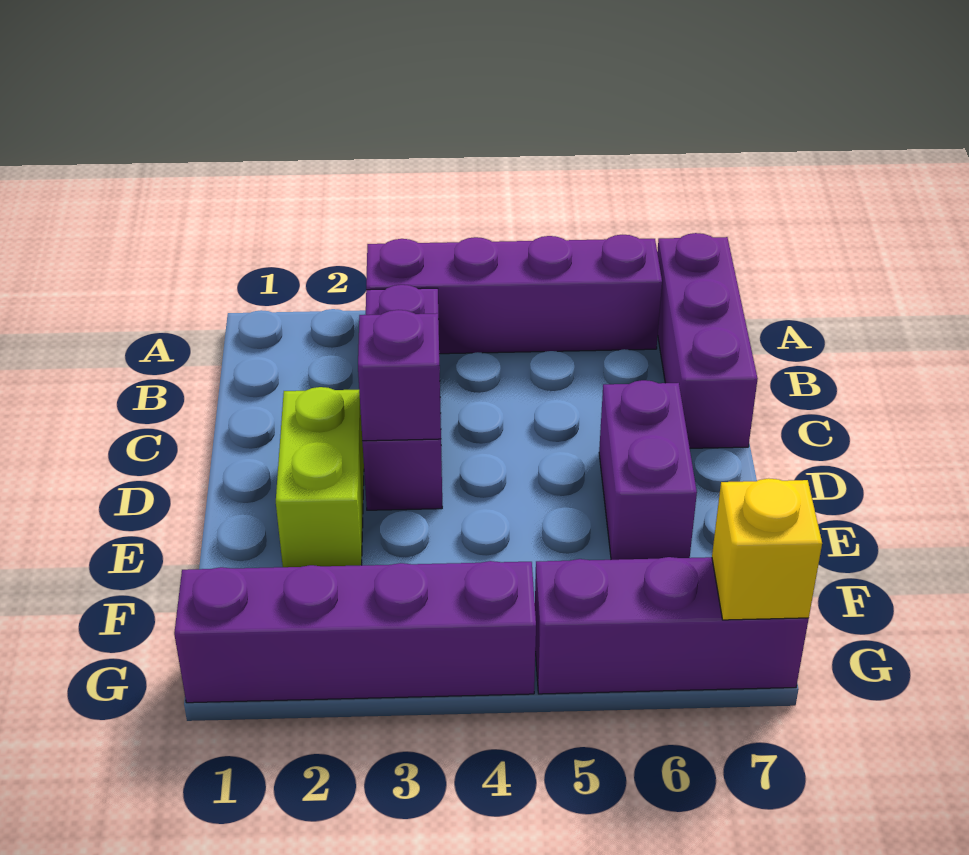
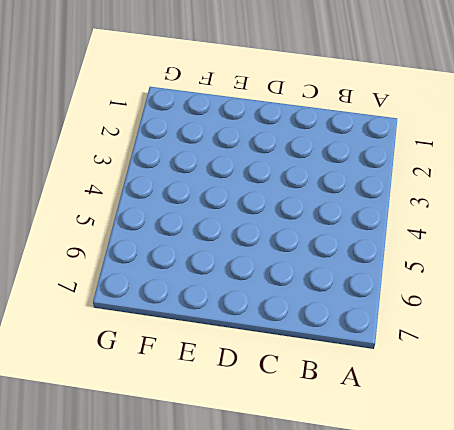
none -> purple brick A3:A6 level 1
none -> purple brick A7:C7 level 1

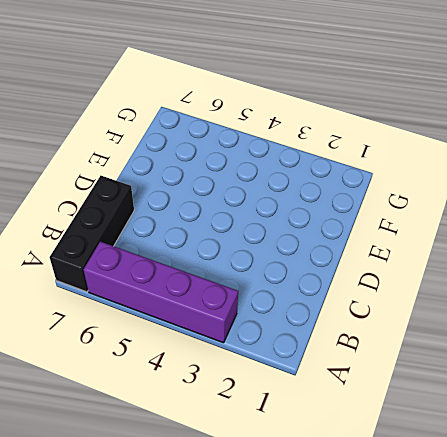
black brick A7:C7 level 1 -> purple brick A7:C7 level 1
none -> purple brick B3:D3 level 1
none -> lime brick D2:E2 level 1

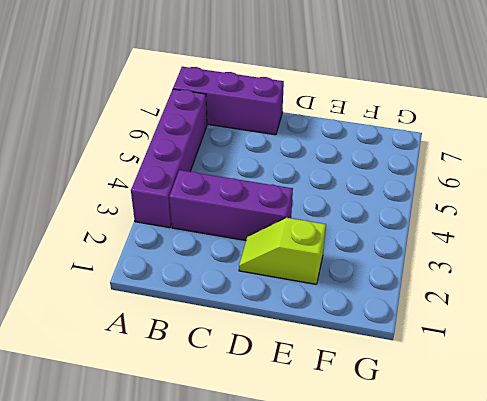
lime slope D2:E2 level 1 top E -> lime brick D2:E2 level 1
none -> purple brick D6:E6 level 1
none -> purple brick G1:G4 level 1

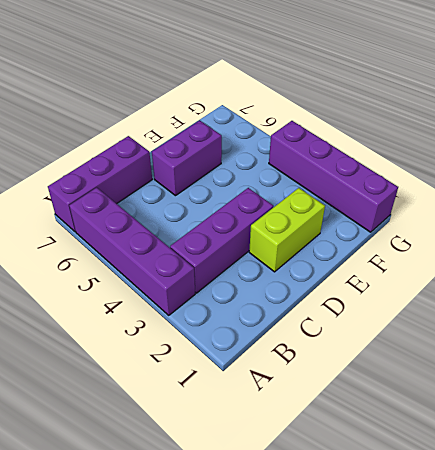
none -> purple brick G5:G7 level 1
none -> purple brick D3 level 2

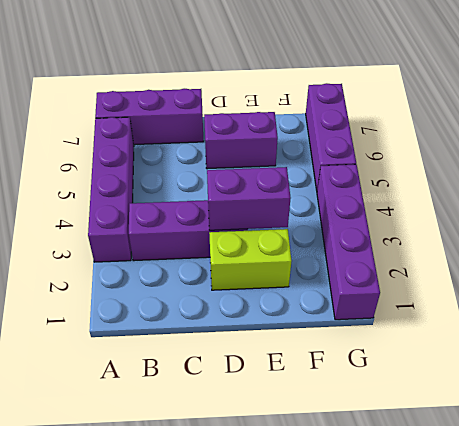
purple brick D3:E3 level 2 -> purple brick D3 level 2
none -> yellow brick G7 level 2

